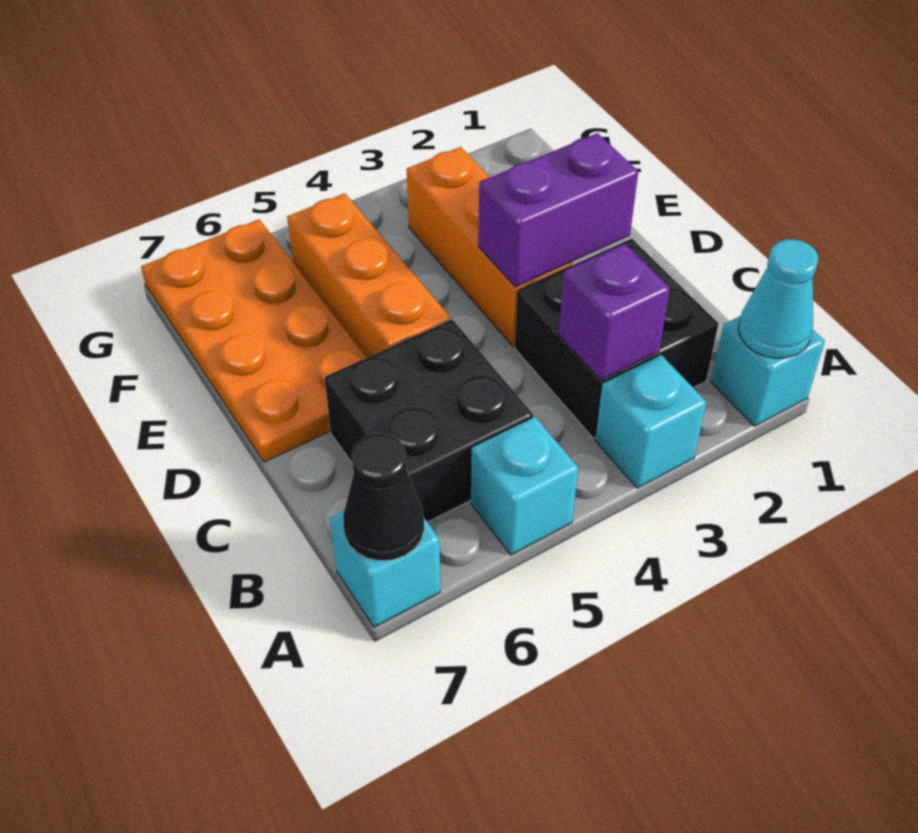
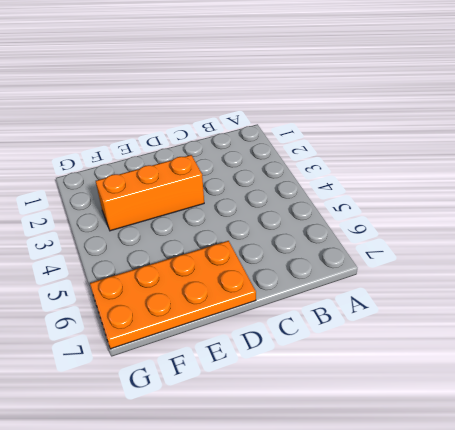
none -> cyan brick A1 level 1
none -> cyan brick A3 level 1
none -> cyan brick A5 level 1

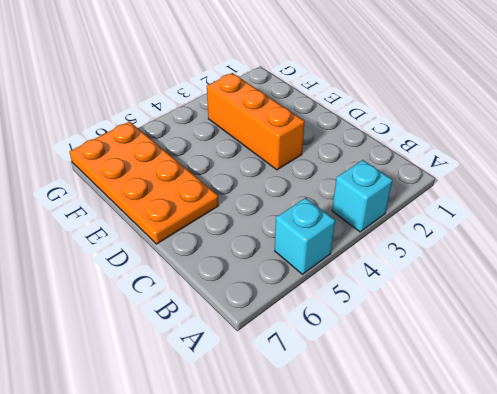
none -> cyan brick A1 level 1
none -> cyan brick A7 level 1
none -> black brick B2:C3 level 1

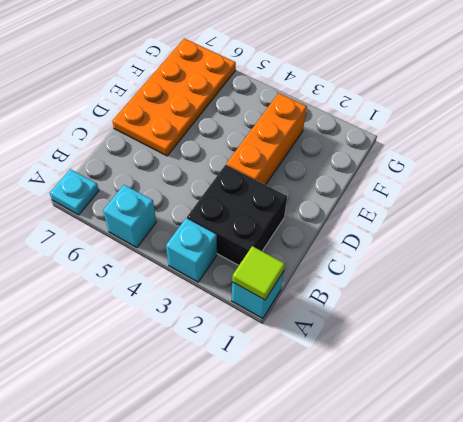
lime tile A1 level 2 -> cyan cone A1 level 2
cyan plate A7 level 1 -> cyan brick A7 level 1
none -> black brick B5:C6 level 1
none -> orange brick D5:F5 level 1
none -> black cone A7 level 2

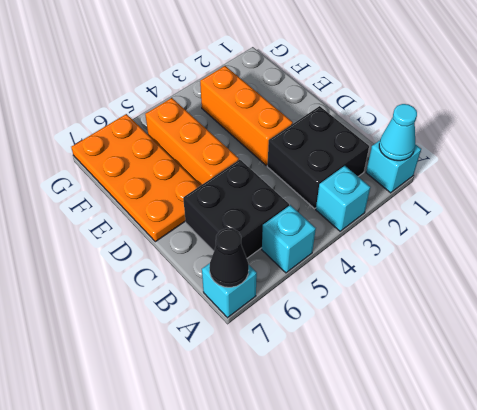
none -> purple brick B3 level 2
none -> purple brick D2:D3 level 2

